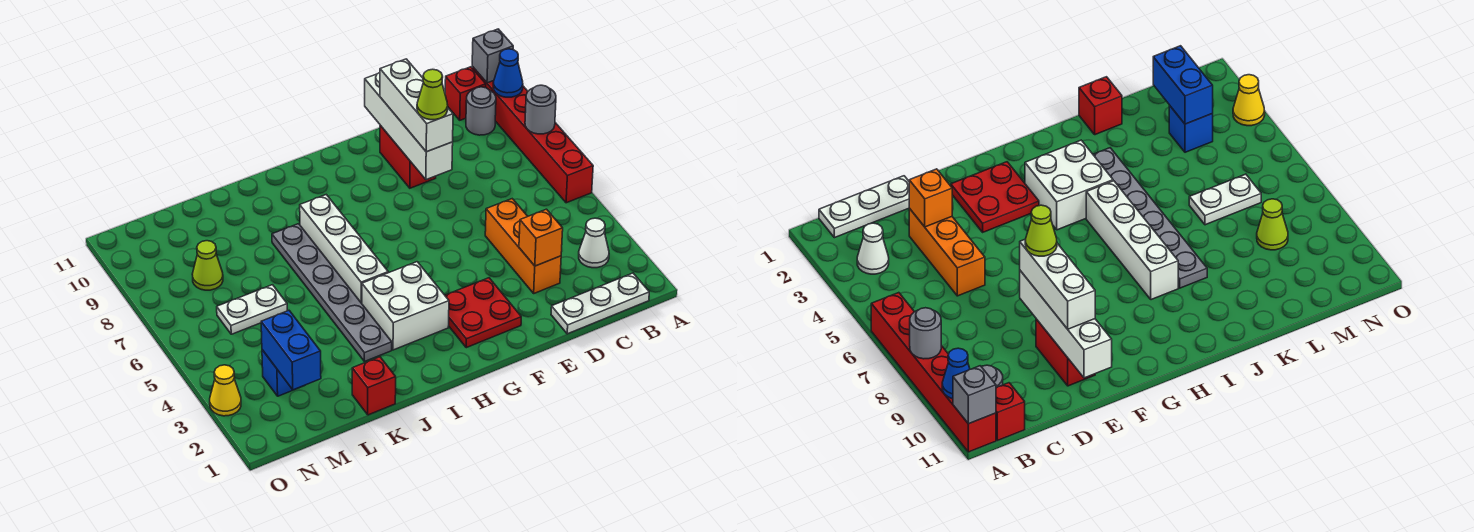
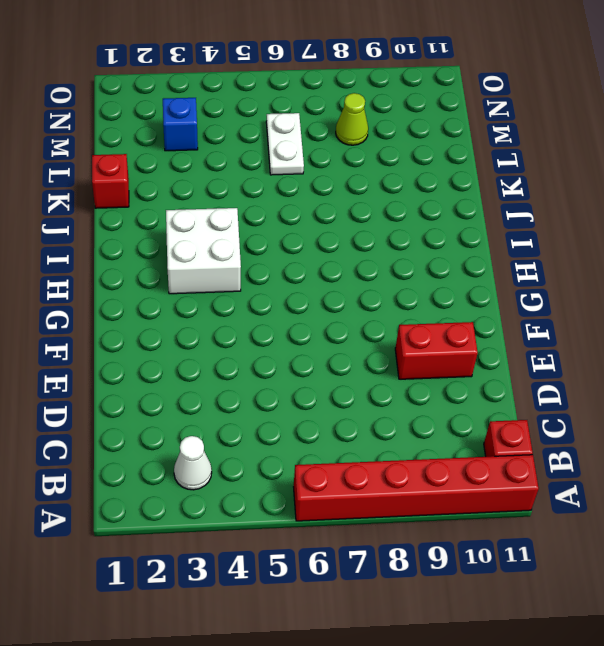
none -> white plate B1:D1 level 1
none -> grey round brick B10 level 1
none -> orange brick D3:D5 level 1

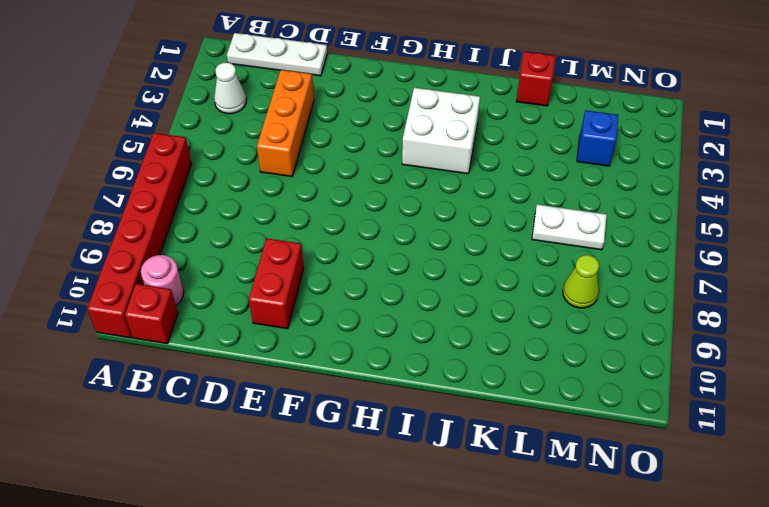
pink round brick B10 level 1 -> grey round brick B10 level 1
none -> red plate F2:G3 level 1
none -> white brick I5:I8 level 1
none -> grey plate J3:J8 level 1

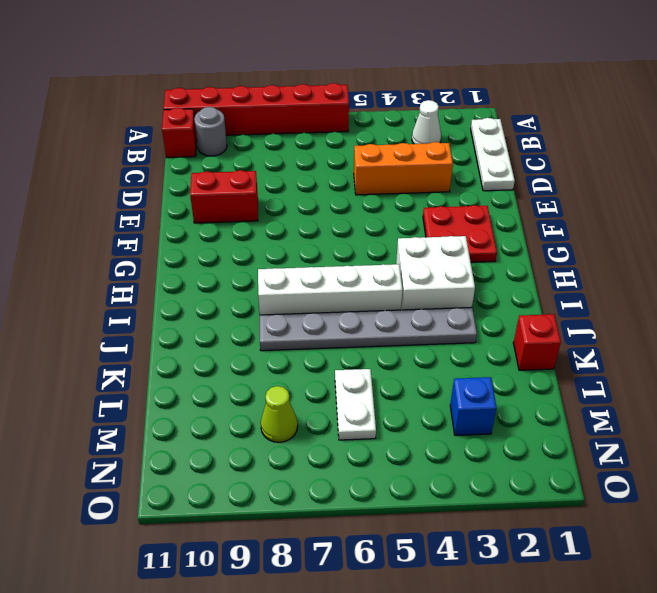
none -> yellow cone O3 level 1
none -> grey round brick A8 level 2
none -> blue cone A10 level 2

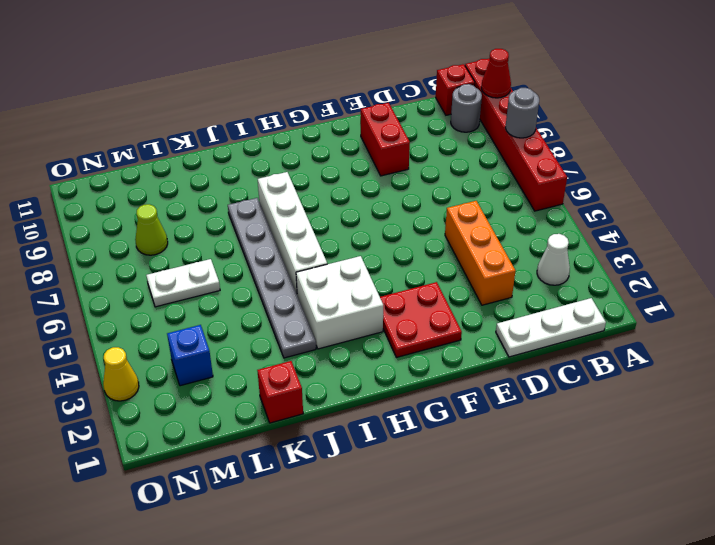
red cone A10 level 2 -> blue cone A10 level 2
none -> grey brick A11 level 2
none -> orange brick D3 level 2
none -> white brick E8:E11 level 2

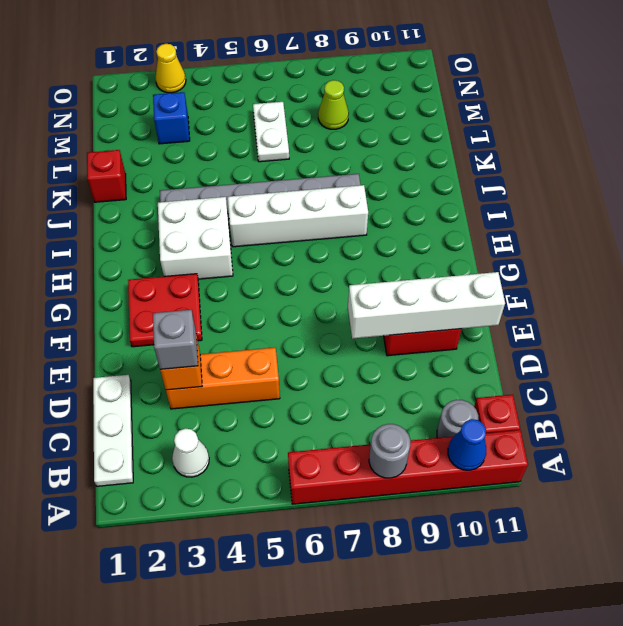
grey brick D3 level 3 -> grey brick A11 level 2
none -> blue brick M2:M3 level 2
none -> white brick E8:E10 level 3
none -> lime cone E8 level 4

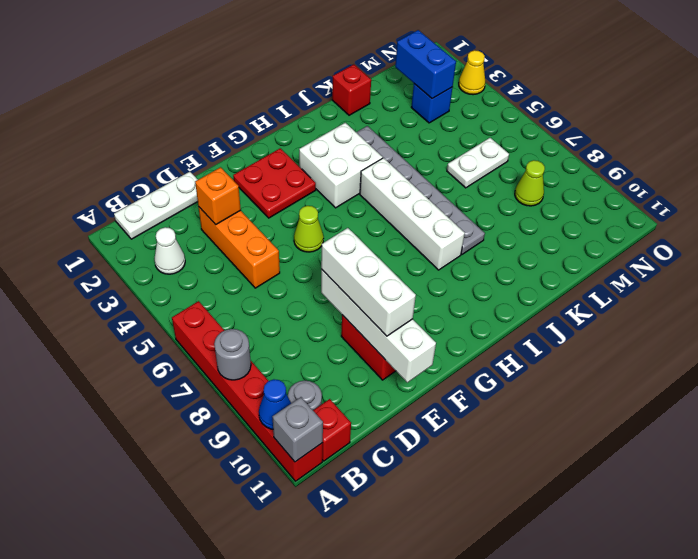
lime cone F5 level 1 -> lime cone E8 level 4

